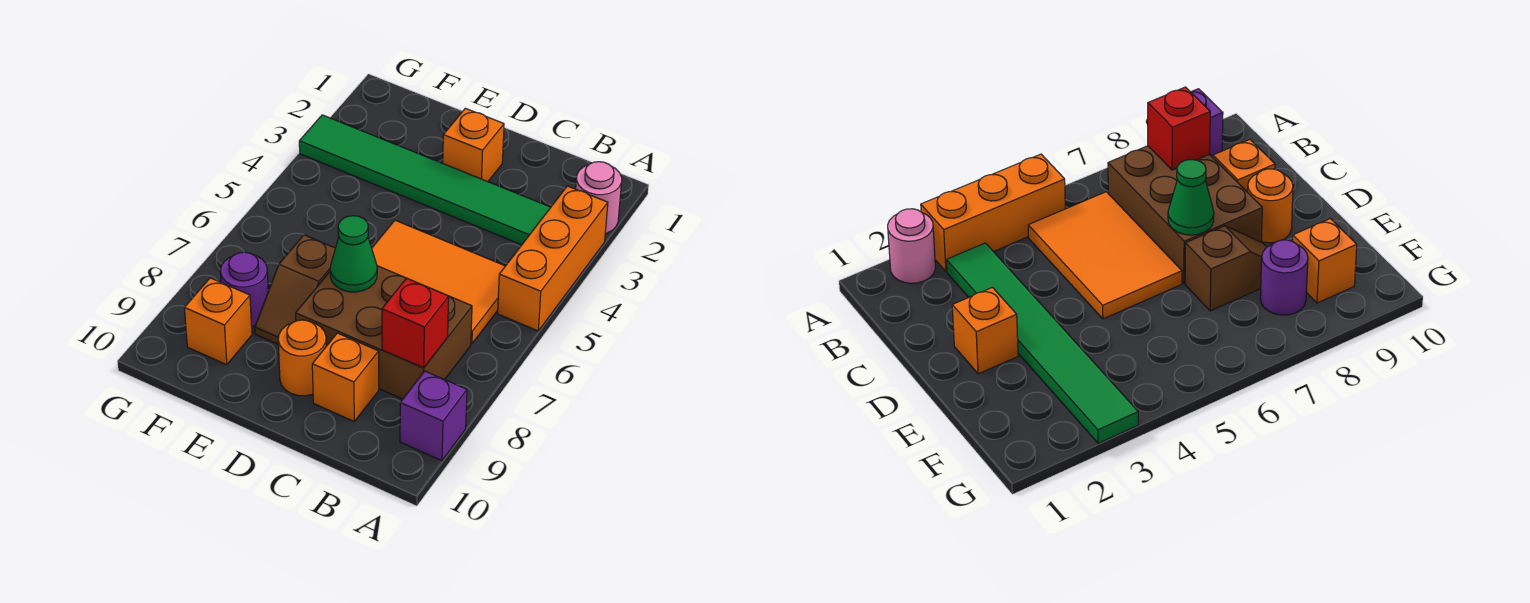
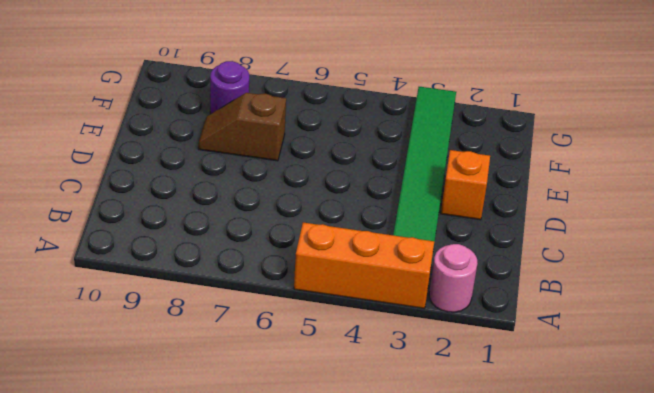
none -> purple brick A9 level 1
none -> orange tile B5:D6 level 1
none -> brown brick B7:D8 level 1

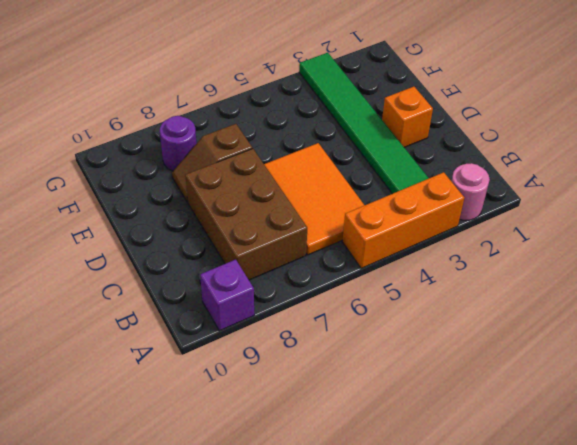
none -> orange brick C9 level 1
none -> orange round brick D9 level 1
none -> orange brick F9 level 1

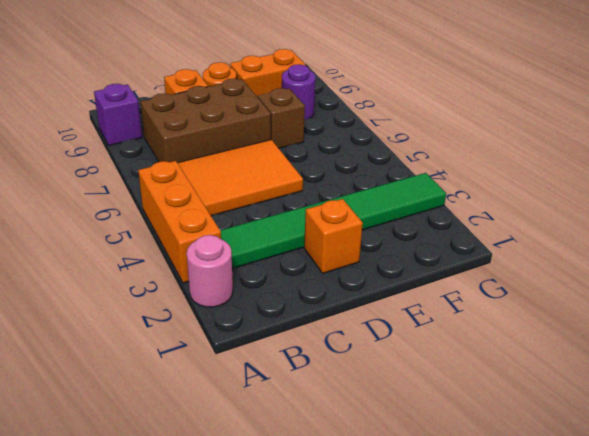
orange brick E9:F9 level 1 -> orange brick F9 level 1
none -> red brick B8 level 2
none -> green cone D7 level 2

